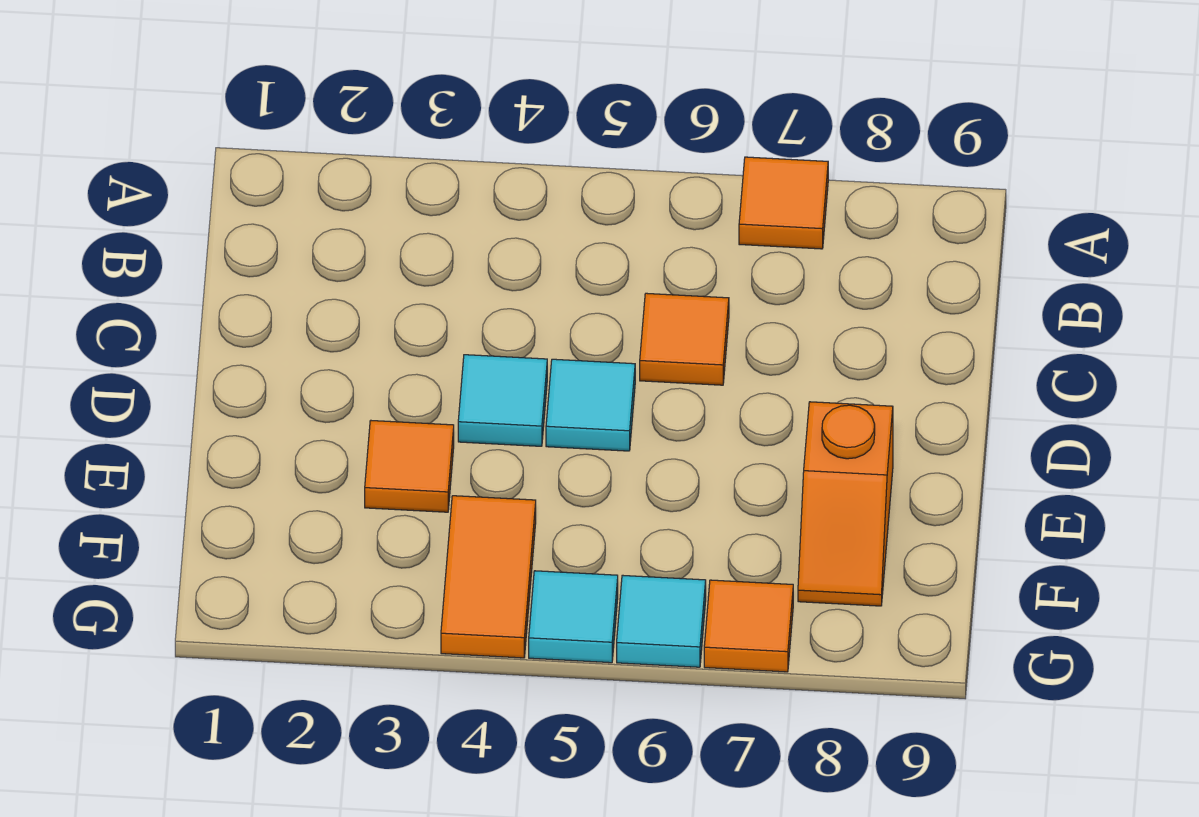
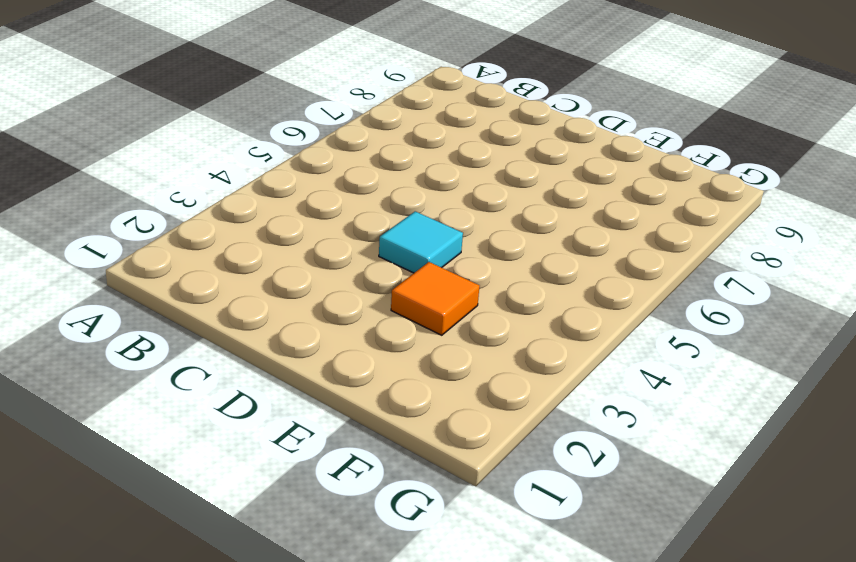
none -> orange tile A7 level 1
none -> orange tile C6 level 1

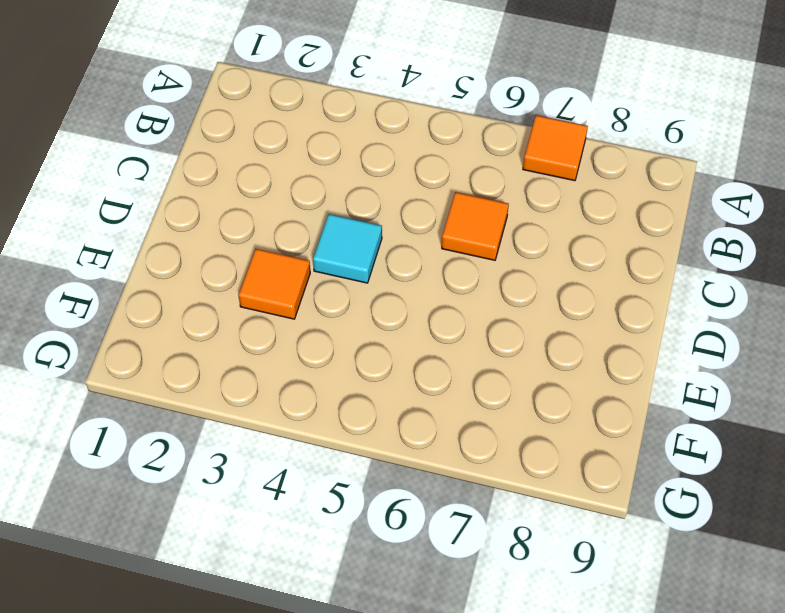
none -> cyan tile D5 level 1
none -> orange slope E8:F8 level 1 top E

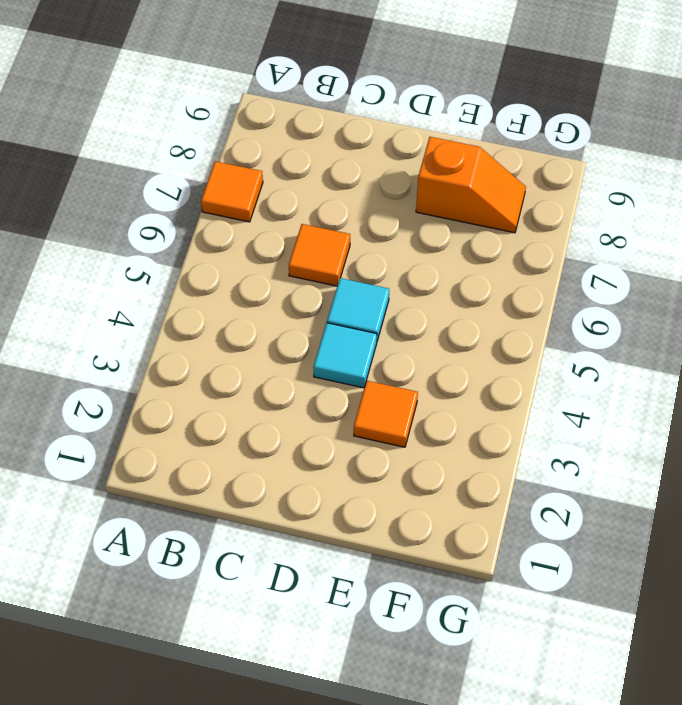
none -> orange tile F4:G4 level 1
none -> cyan tile G5 level 1

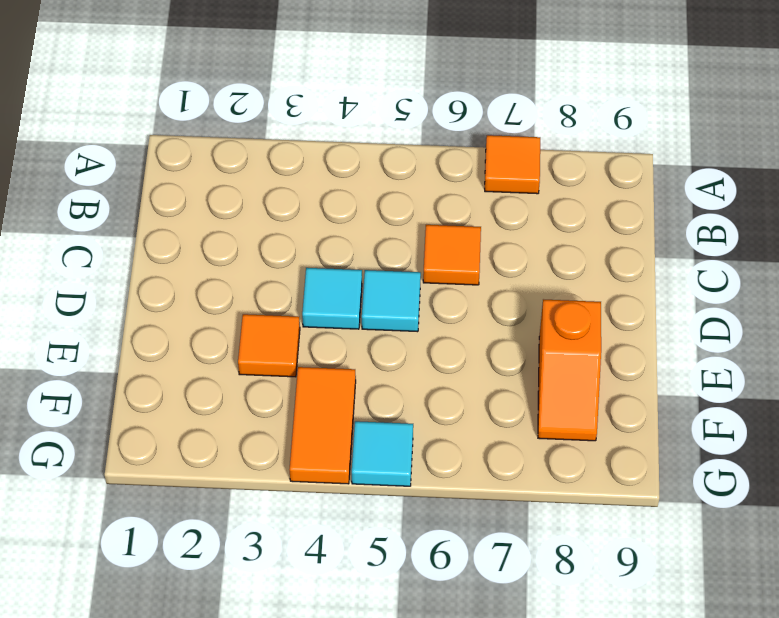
none -> cyan tile G6 level 1
none -> orange tile G7 level 1

